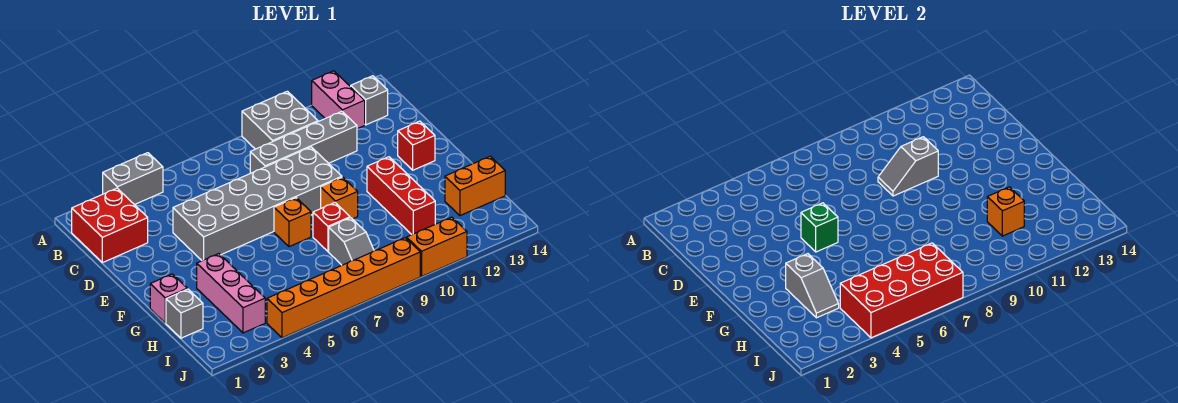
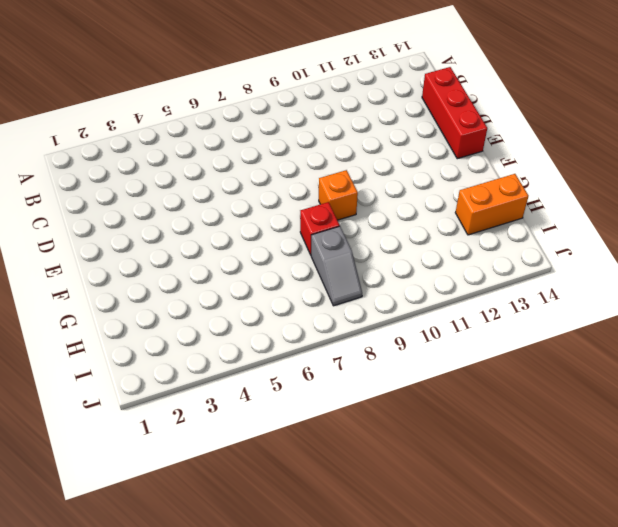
red brick C14:E14 level 1 -> red brick F11:H11 level 1
none -> grey brick A3:A4 level 1
none -> grey brick A9:B10 level 1
none -> pink brick A12:B12 level 1

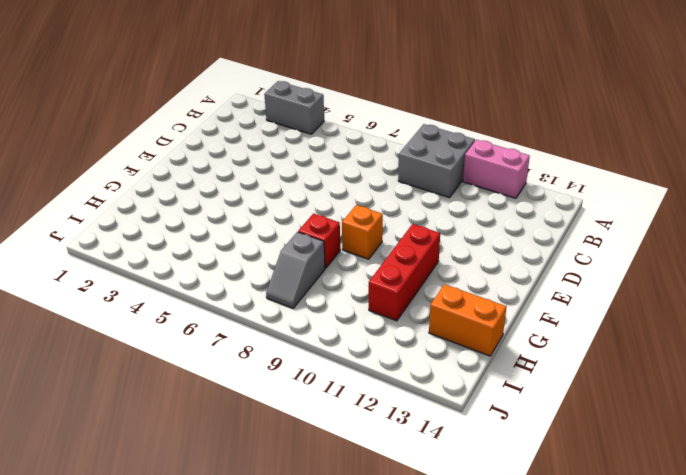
pink brick A11:A12 level 1 -> pink brick A12:B12 level 1
none -> red brick B1:C2 level 1
none -> grey brick B13 level 1
none -> grey brick C8:C11 level 1

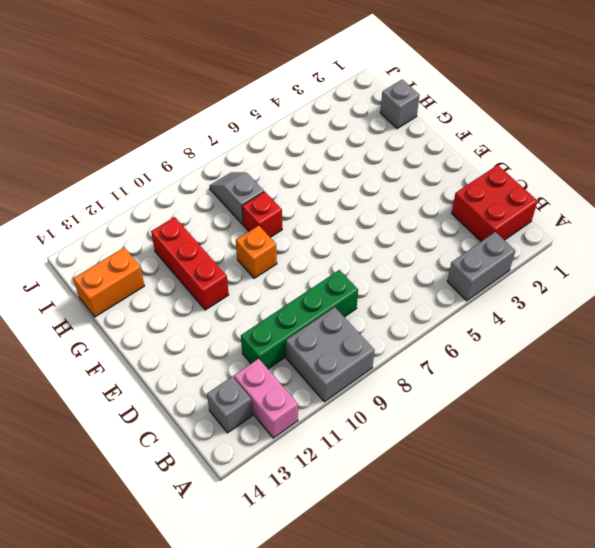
green brick C8:C11 level 1 -> grey brick C8:C11 level 1
none -> grey brick D4:E9 level 1
none -> red brick E13 level 1
none -> orange brick F7 level 1

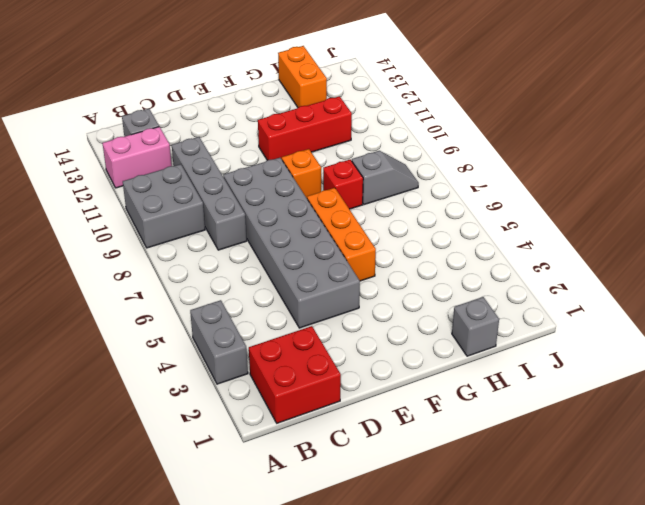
orange brick F5:F7 level 1 -> orange brick F7 level 1
none -> red brick E13 level 1
none -> pink brick G1 level 1
none -> pink brick G3:I3 level 1

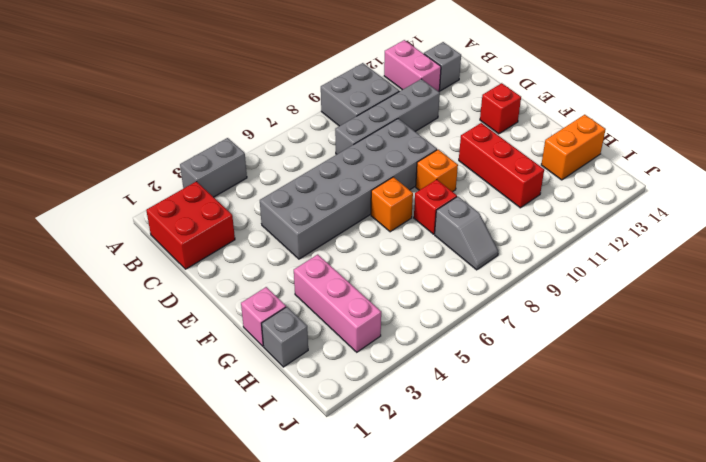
none -> orange brick J4:J9 level 1
none -> orange brick J10:J11 level 1
none -> grey slope D9:D10 level 2 top 10

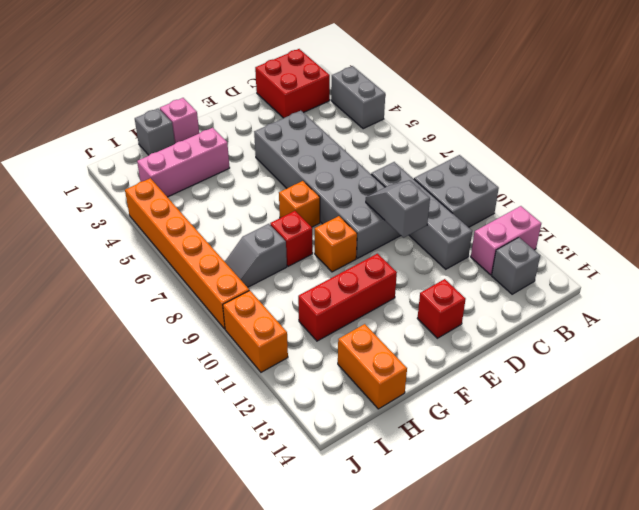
none -> green brick E5 level 2
none -> grey slope G3:H3 level 2 top G
none -> orange brick H11 level 2

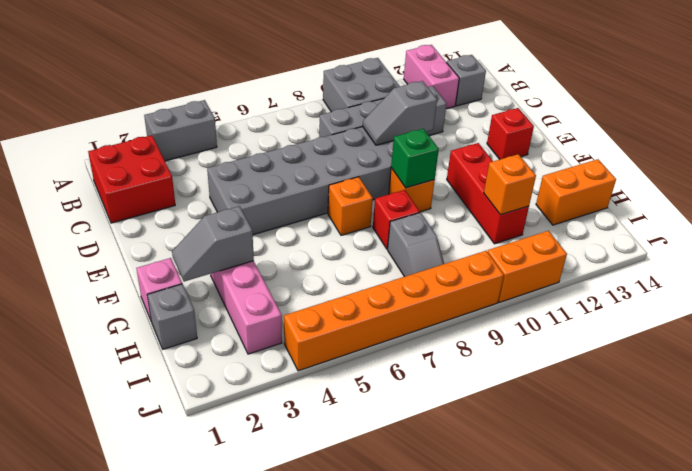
green brick F9 level 2 -> green brick E5 level 2
grey slope G2:G3 level 2 top 3 -> grey slope G3:H3 level 2 top G
none -> red brick I4:J7 level 2

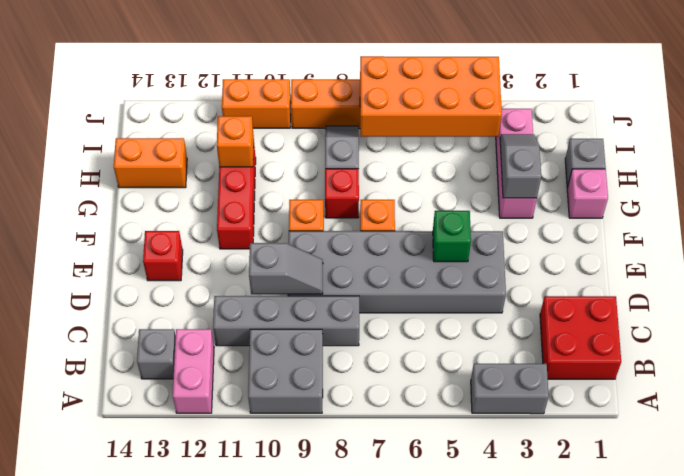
orange brick I4:J7 level 2 -> red brick I4:J7 level 2

